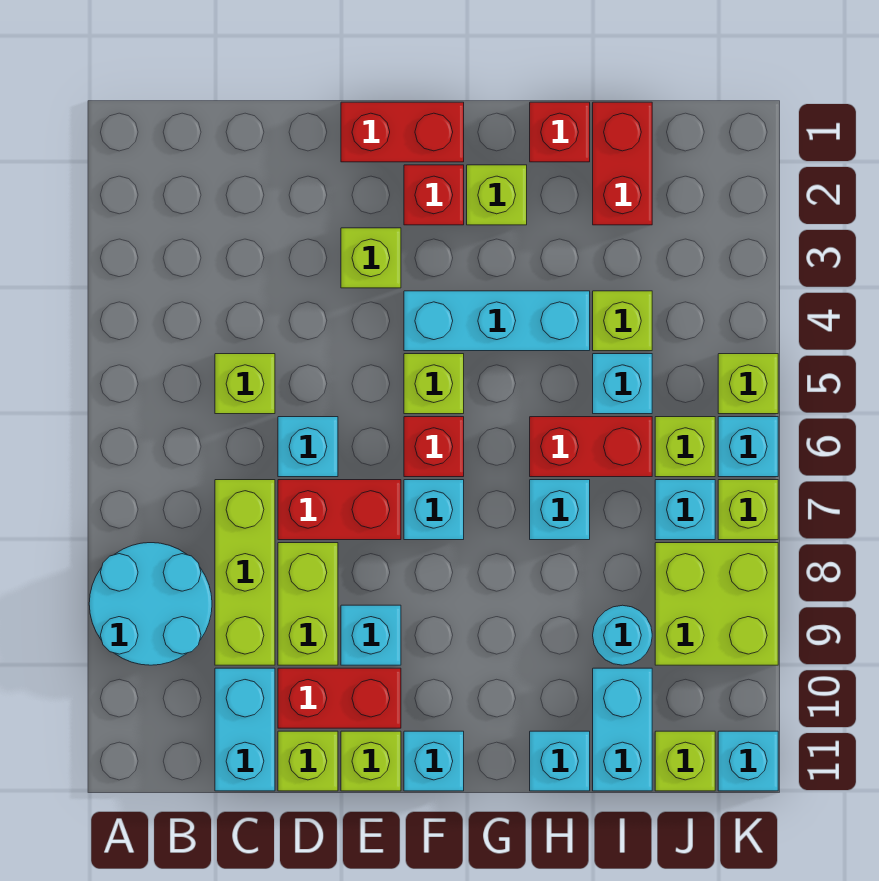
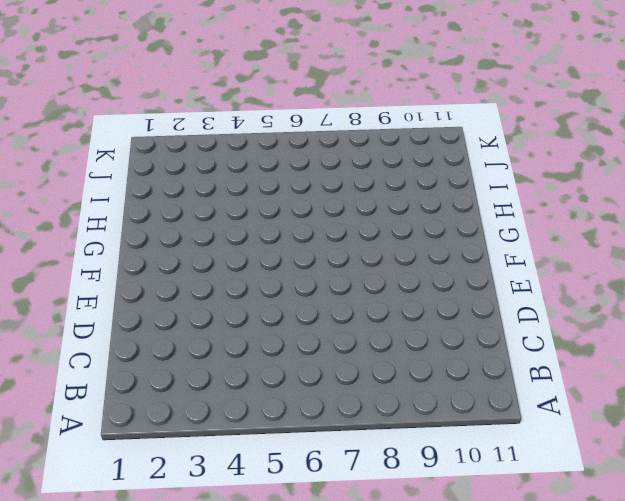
none -> cyan round brick A8:B9 level 1
none -> lime brick C5 level 1
none -> lime brick C7:C9 level 1
none -> cyan brick C10:C11 level 1

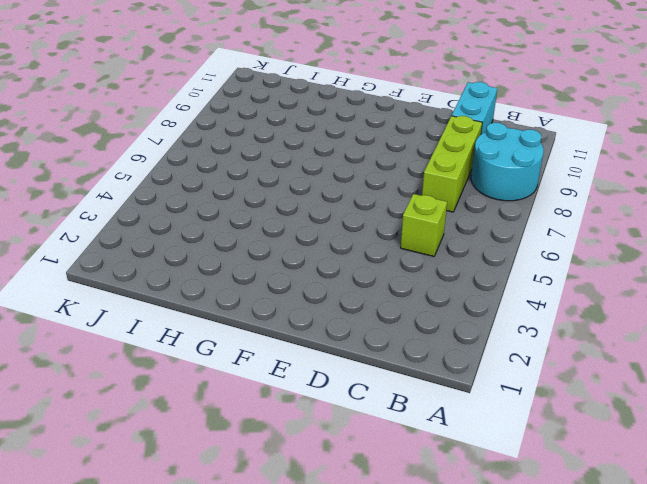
none -> cyan brick D6 level 1
none -> red brick D7:E7 level 1
none -> lime brick D8:D9 level 1
none -> red brick D10:E10 level 1

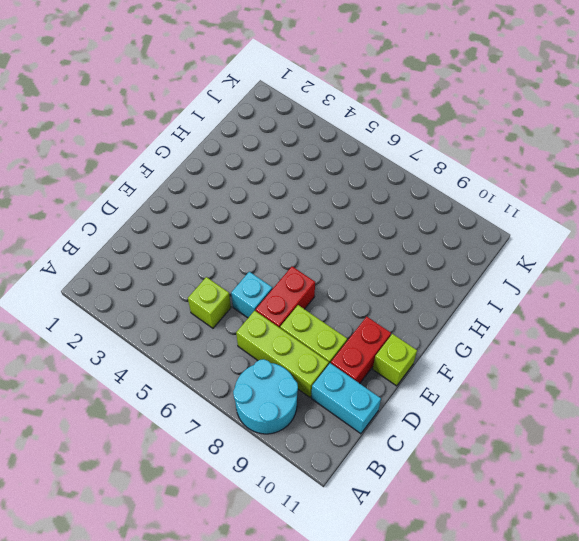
none -> lime brick D11 level 1
none -> red brick E1:F1 level 1
none -> lime brick E3 level 1
none -> cyan brick E9 level 1

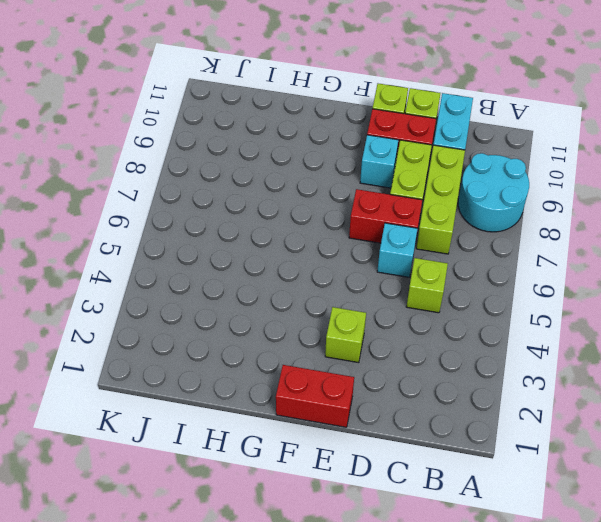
none -> red brick F2 level 1
none -> cyan brick F4:H4 level 1
none -> lime brick F5 level 1
none -> red brick F6 level 1

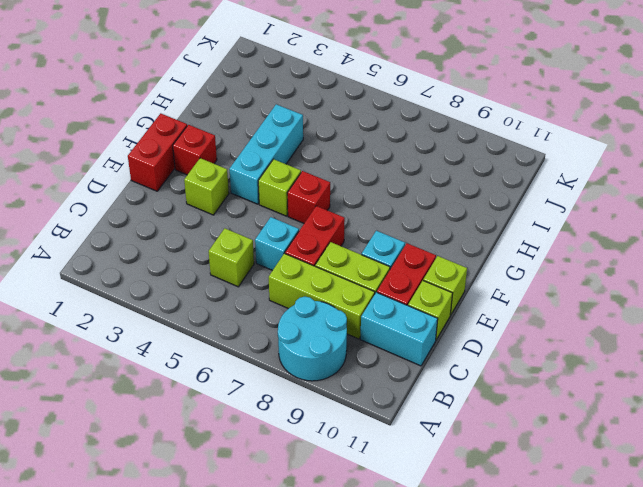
none -> cyan brick F7 level 1
none -> cyan brick F11 level 1
none -> lime brick G2 level 1
none -> red brick H1 level 1

